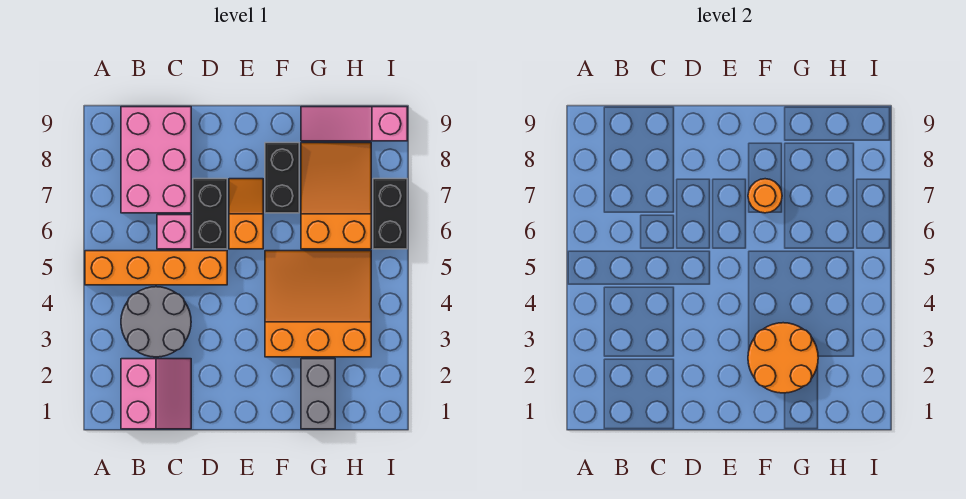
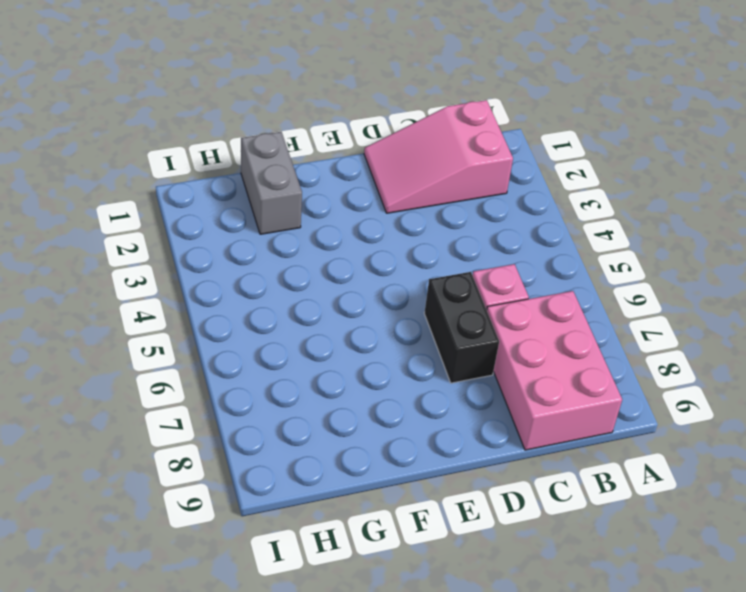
pink slope B1:D2 level 1 top B -> pink slope B1:C2 level 1 top B
none -> orange brick A5:D5 level 1
none -> grey round brick B3:C4 level 1
none -> orange slope E6:E7 level 1 top 6

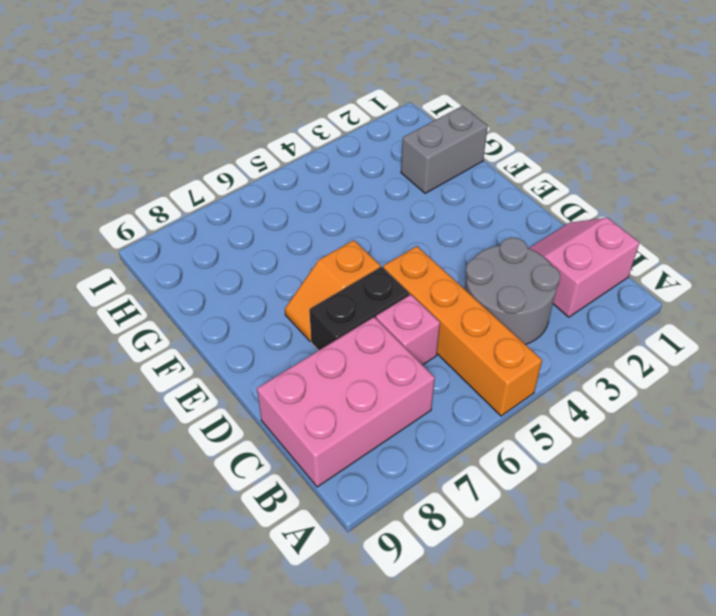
none -> orange slope F3:H5 level 1 top 3
none -> black brick F7:F8 level 1
none -> orange slope G6:H8 level 1 top 6

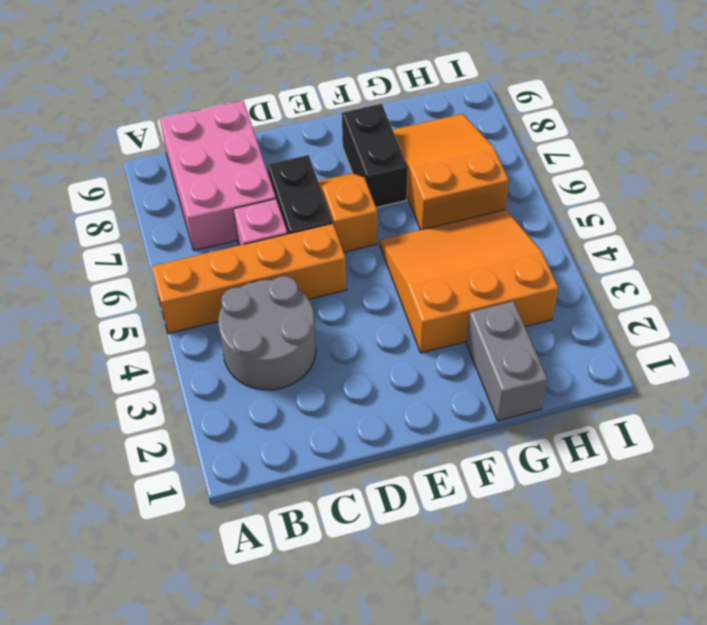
none -> pink slope B1:C2 level 1 top B
none -> pink slope G9:I9 level 1 top I
none -> black brick I6:I7 level 1

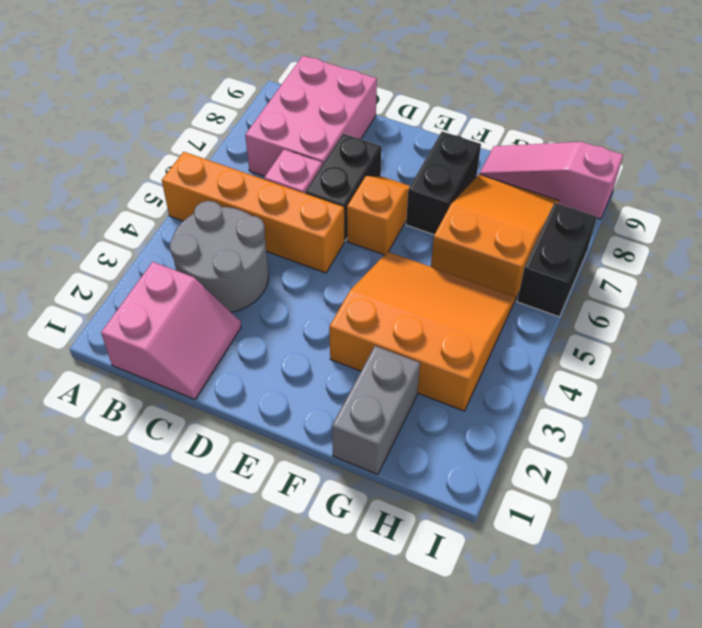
none -> orange round brick F2:G3 level 2
none -> orange round brick F7 level 2

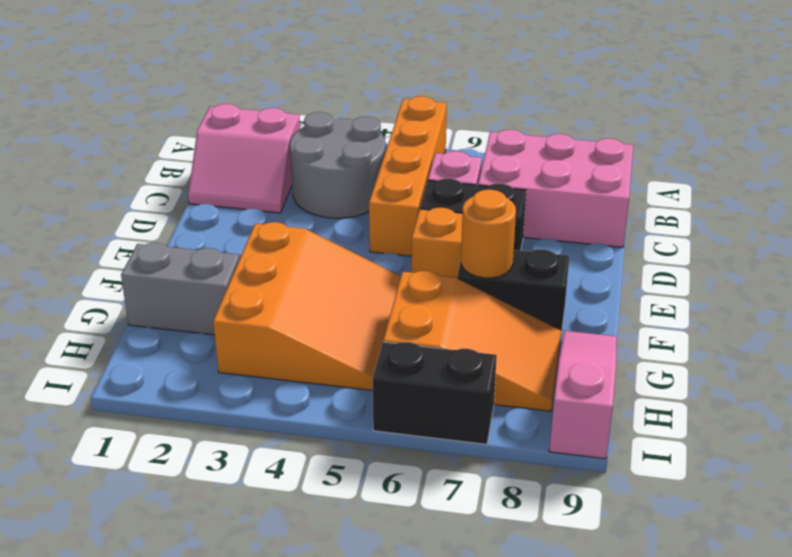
none -> orange round brick F2:G3 level 2

